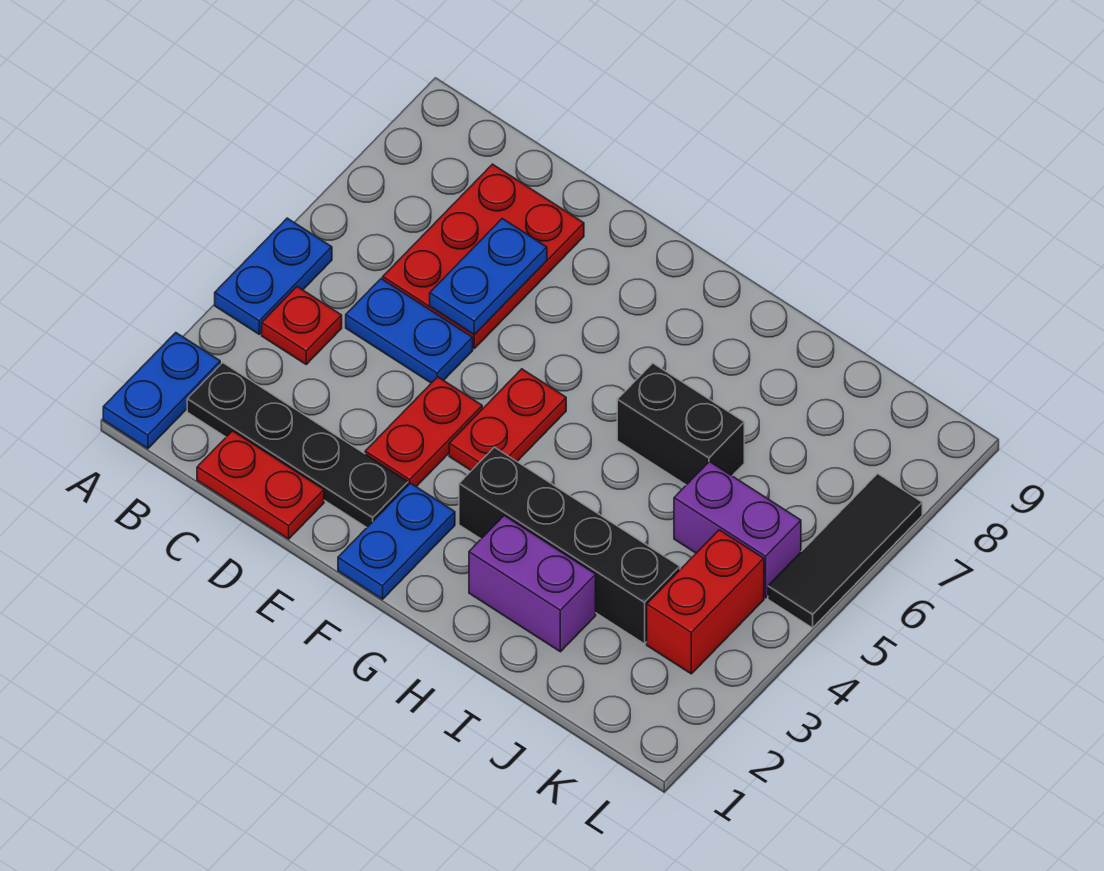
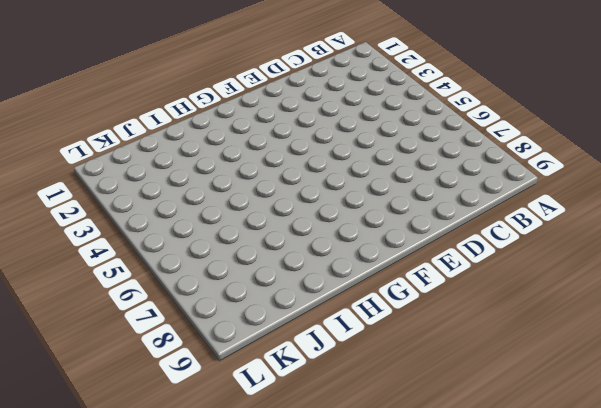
none -> blue plate A1:A2 level 1
none -> blue plate A4:A5 level 1
none -> black plate B2:E2 level 1

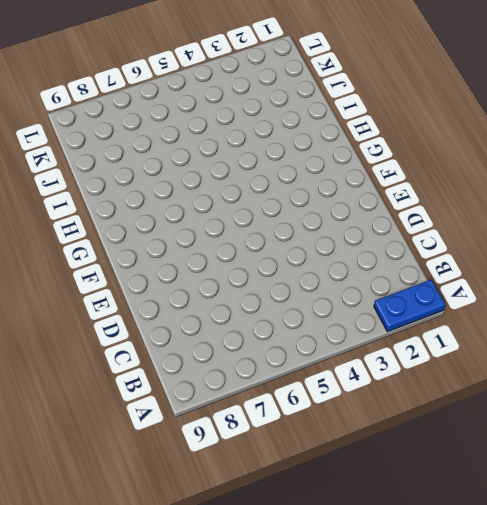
none -> blue plate A4:A5 level 1
none -> black plate B2:E2 level 1
none -> red plate B4 level 1

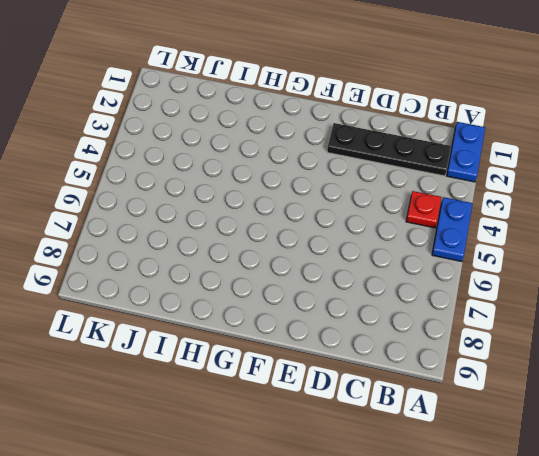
none -> red plate C1:D1 level 1
none -> blue plate C5:D5 level 1
none -> red plate C6:D8 level 1

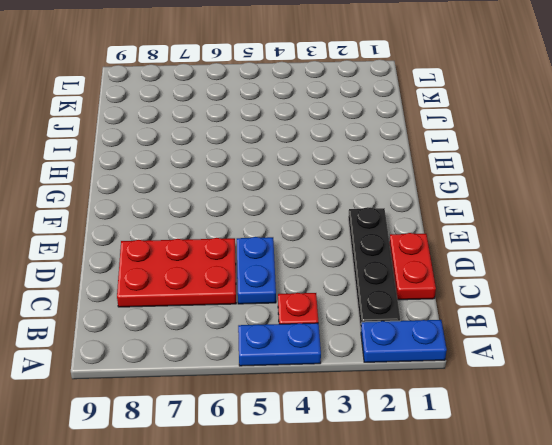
none -> red plate E3:E4 level 1
none -> blue plate F1:F2 level 1
none -> red plate F4:F5 level 1

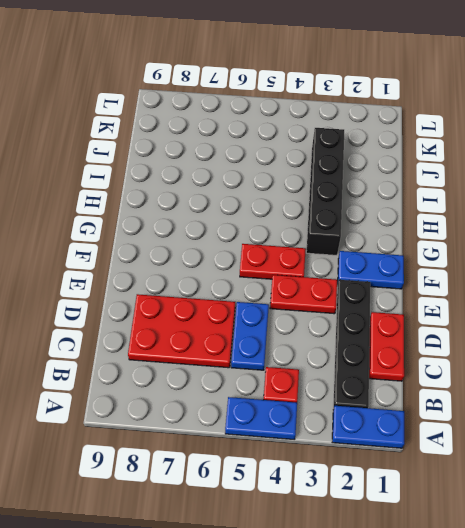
none -> purple brick H2:I2 level 1
none -> black brick H6:I6 level 1
none -> purple brick J5:K5 level 1

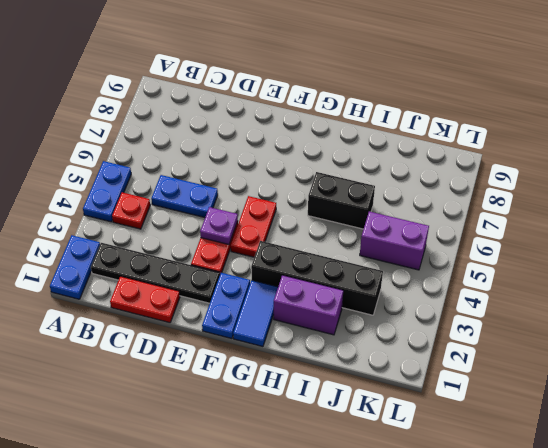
purple plate E4 level 2 -> none
blue tile G1:G2 level 1 -> none
none -> red plate C6:D8 level 1
none -> red brick K3:K4 level 1
none -> black tile L5:L7 level 1

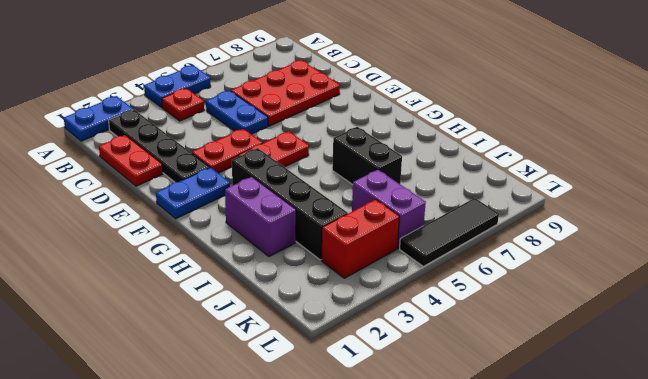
none -> blue plate D6:D7 level 2

